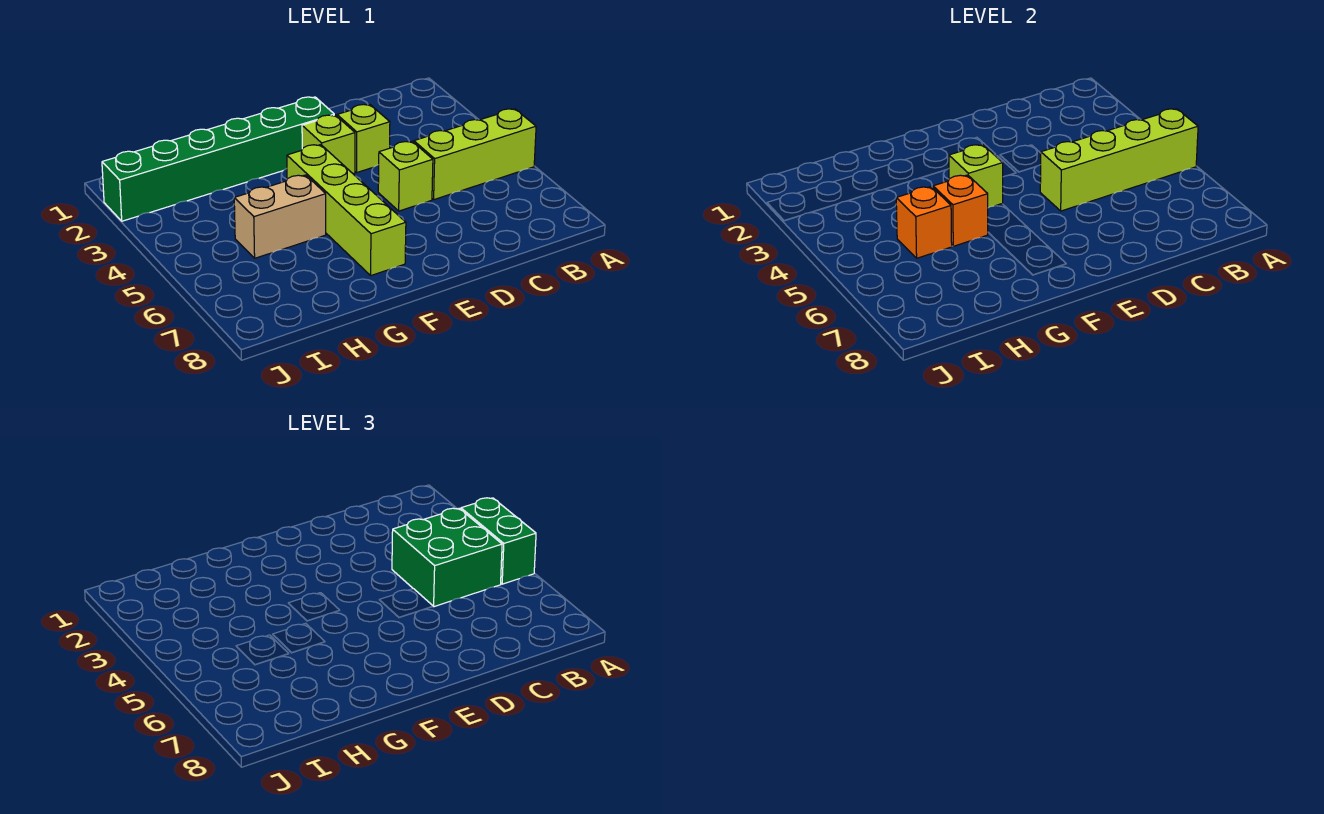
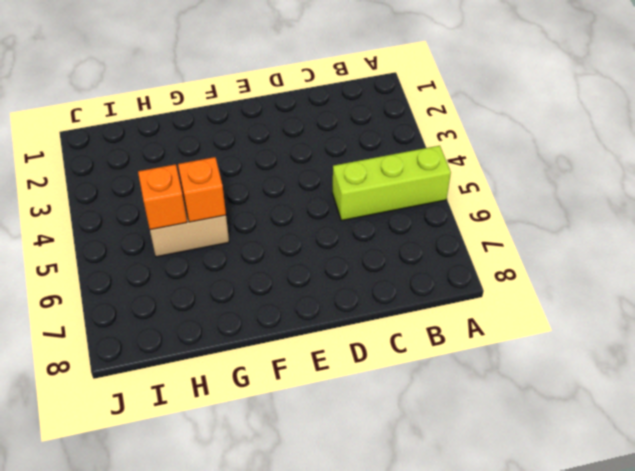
none -> lime brick D3 level 1
none -> lime brick D5 level 1
none -> green brick E2:J2 level 1

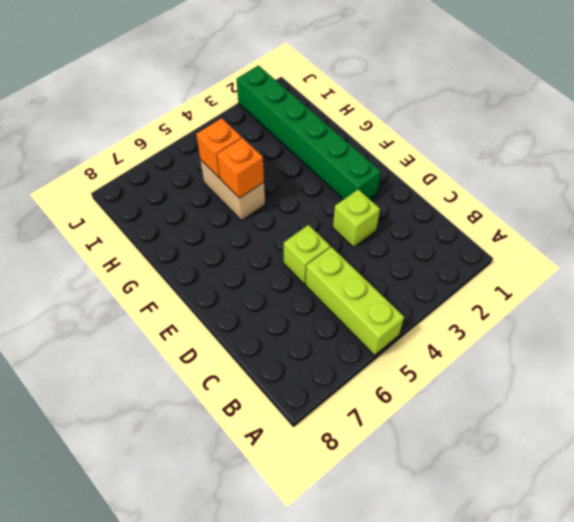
none -> lime brick E3 level 1
none -> lime brick F4:F7 level 1
none -> lime brick A5:D5 level 2

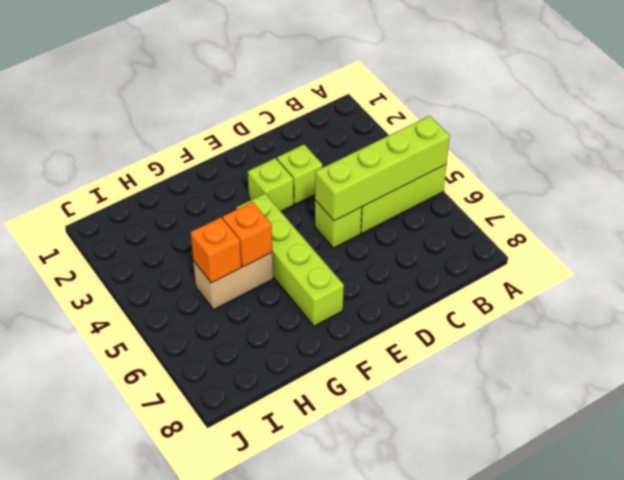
none -> green brick E2:J2 level 1
none -> lime brick F4 level 2
none -> green brick A4:A5 level 3

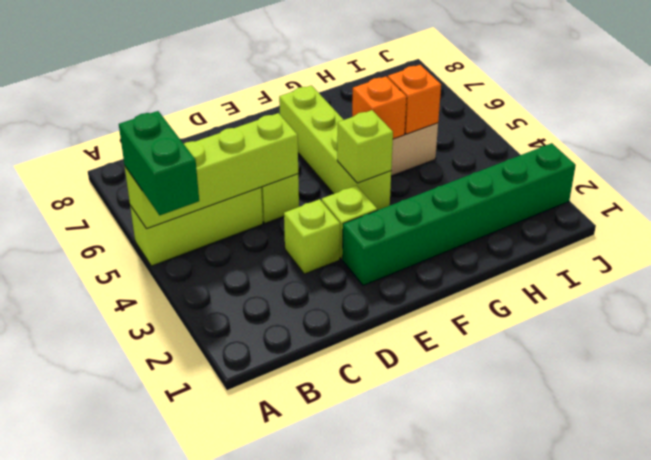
none -> green brick B4:C5 level 3

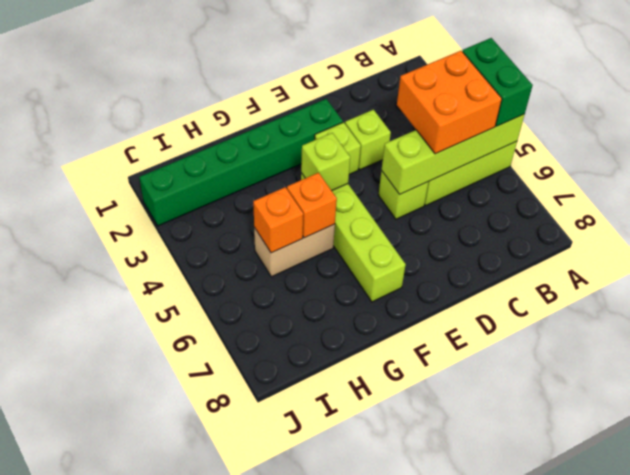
orange brick B4:C5 level 3 -> green brick B4:C5 level 3

